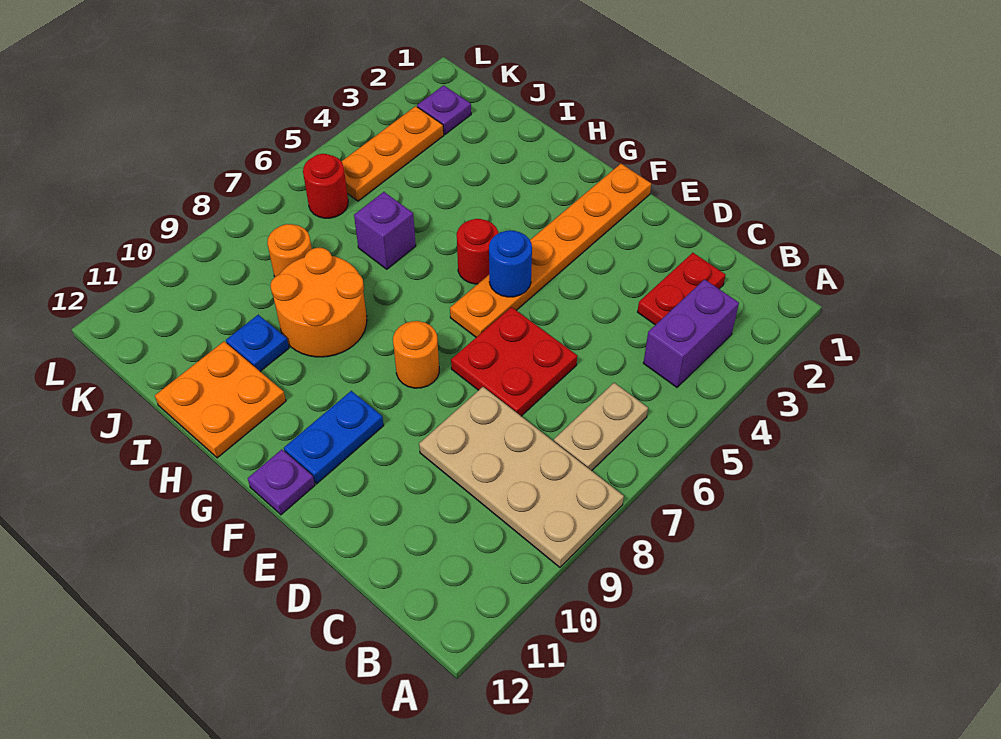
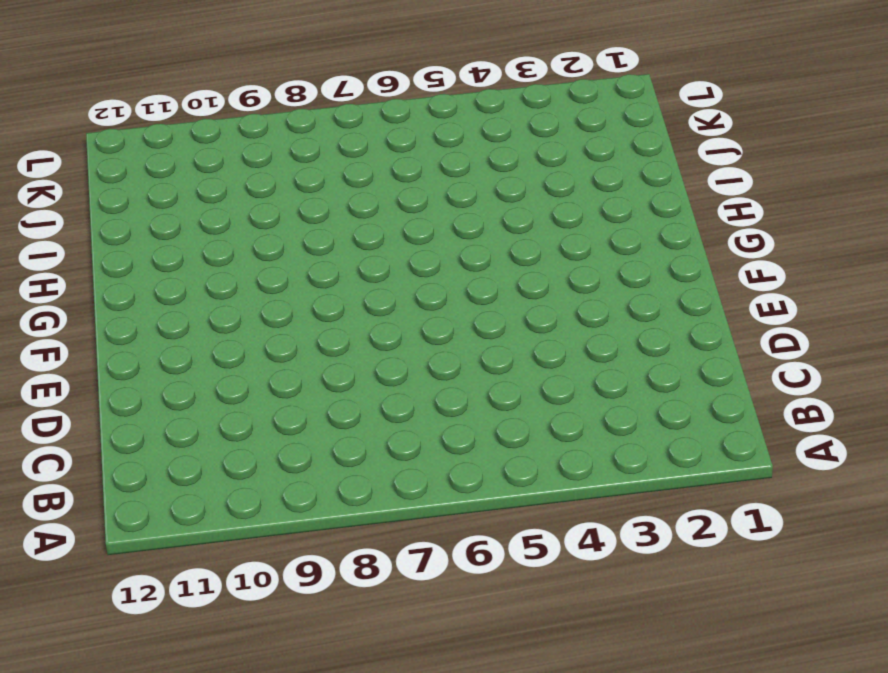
none -> tan plate A8:D9 level 1
none -> purple brick B3:B4 level 1
none -> tan plate B6:B7 level 1

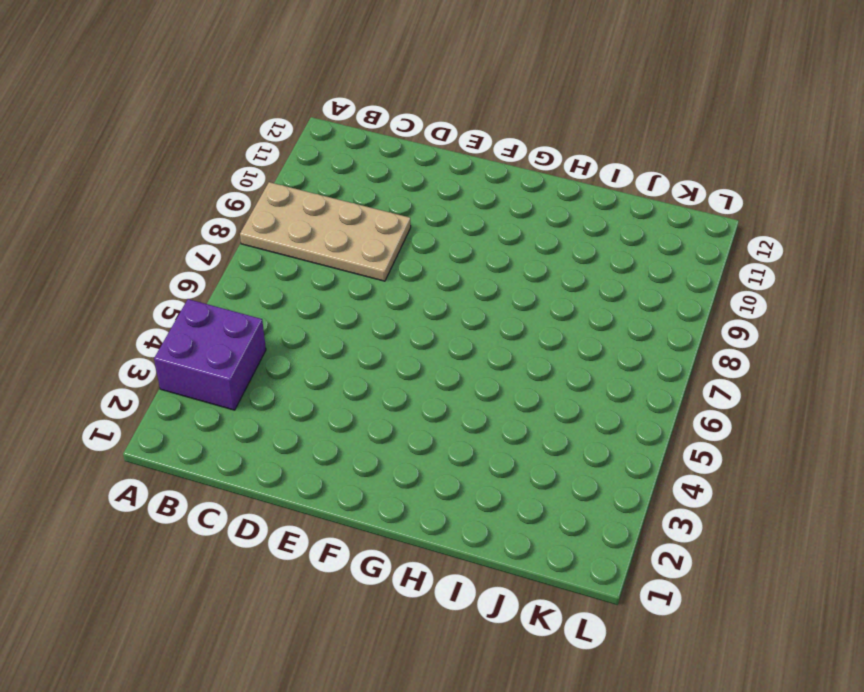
purple brick A3:B4 level 1 -> purple brick B3:B4 level 1
none -> tan plate B6:B7 level 1
none -> red plate C2:C3 level 1
none -> red plate D6:E7 level 1

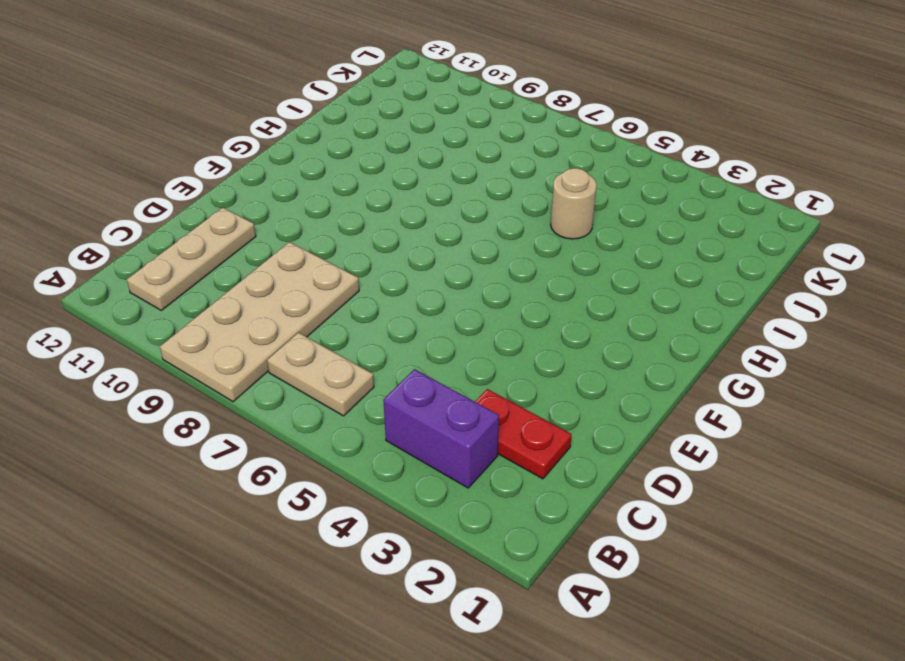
tan plate B11:D11 level 1 -> none
tan round brick I5 level 1 -> none
none -> red plate D6:E7 level 1
none -> orange plate F1:F6 level 1
none -> orange round brick F8 level 1

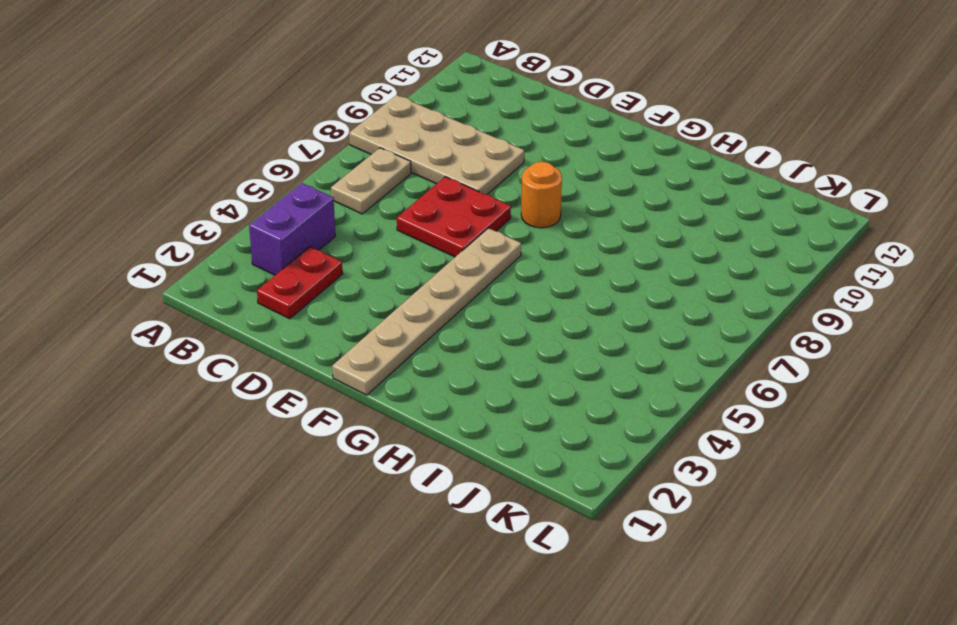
tan plate F1:F6 level 1 -> orange plate F1:F6 level 1
none -> blue plate F10:F11 level 1
none -> purple plate F12 level 1
none -> red round brick G5 level 1

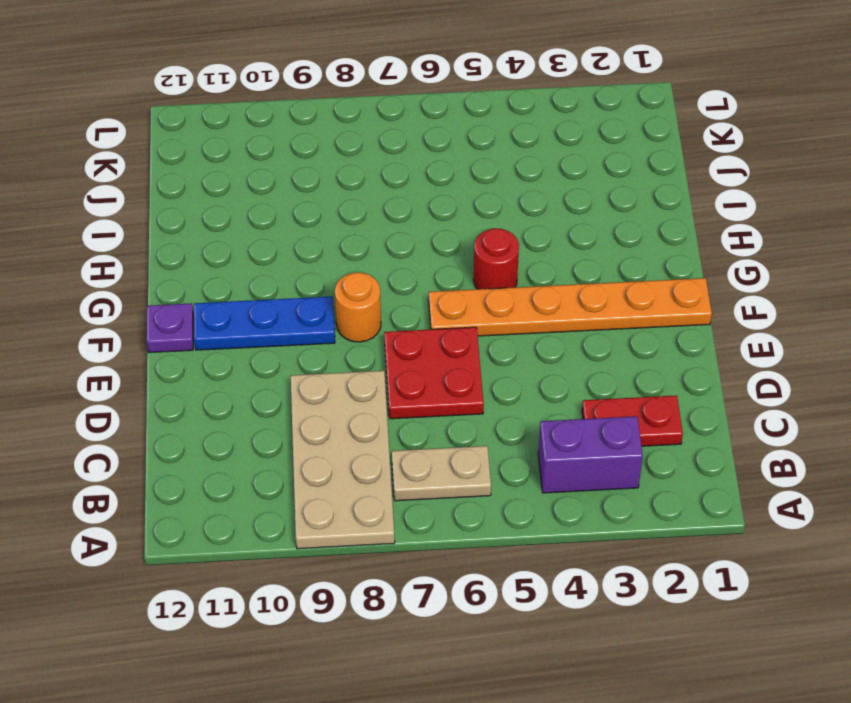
blue plate F9:F11 level 1 -> blue plate F10:F11 level 1
none -> orange round brick H8:I9 level 1
none -> orange plate H11:I12 level 1
none -> purple brick I6 level 1

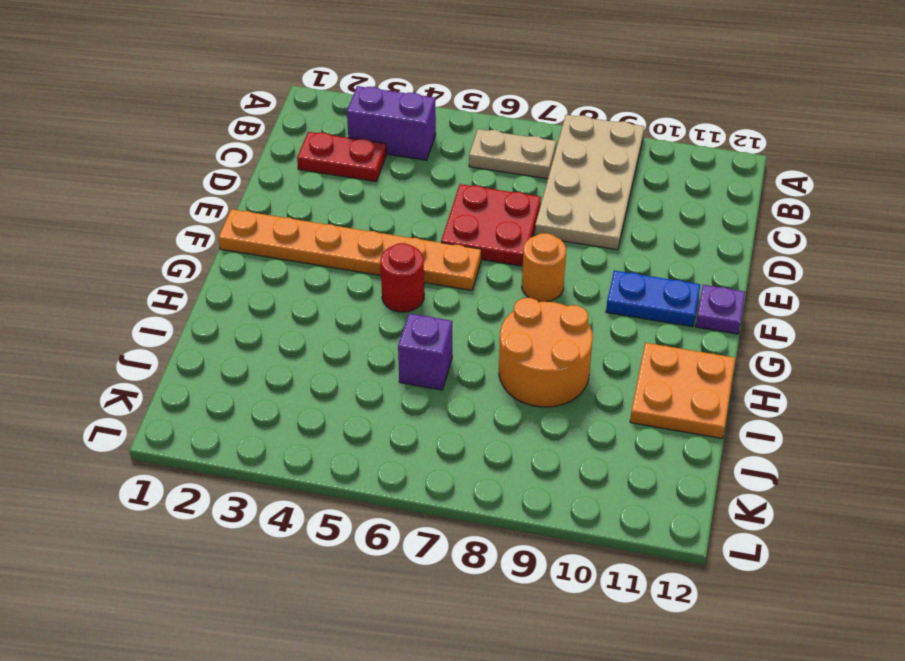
none -> blue plate I10 level 1
none -> orange round brick J8 level 1
none -> purple plate K2 level 1

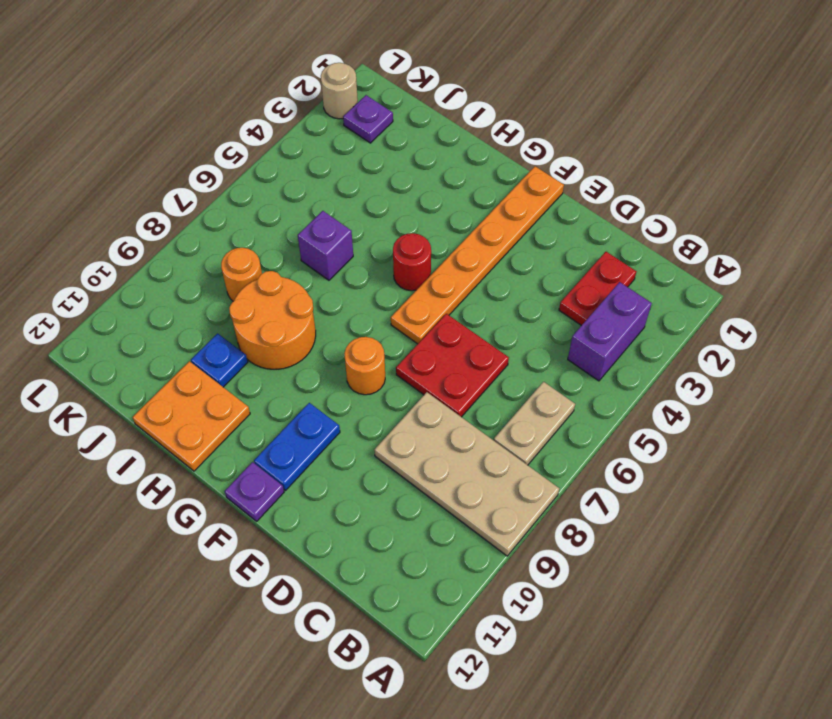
tan round brick L2 level 1 -> none
none -> orange plate K3:K5 level 1
none -> red round brick K6 level 1
none -> blue round brick F5 level 2

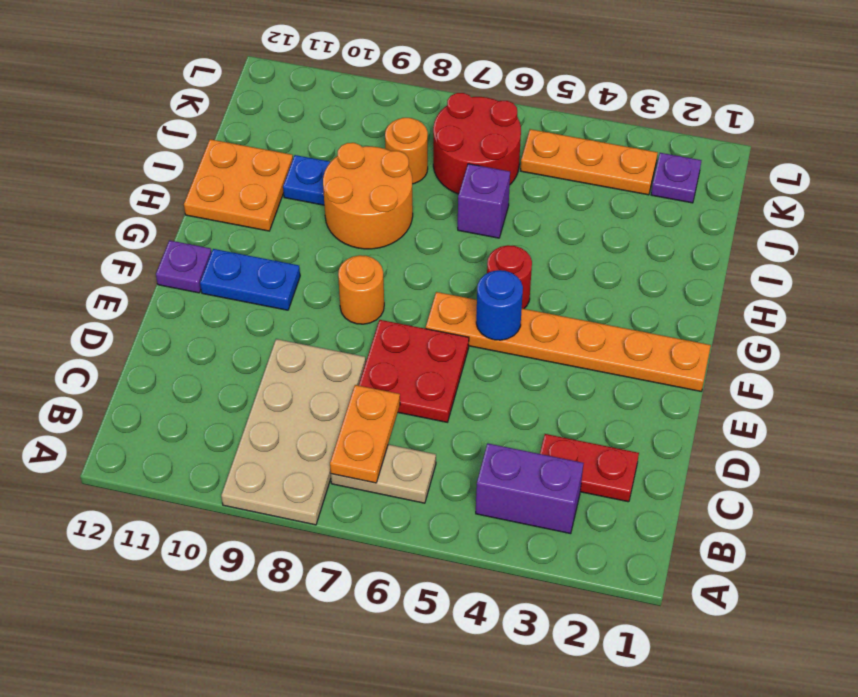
orange plate B7:C7 level 2 -> none
red round brick J6:K7 level 1 -> red round brick K6 level 1

